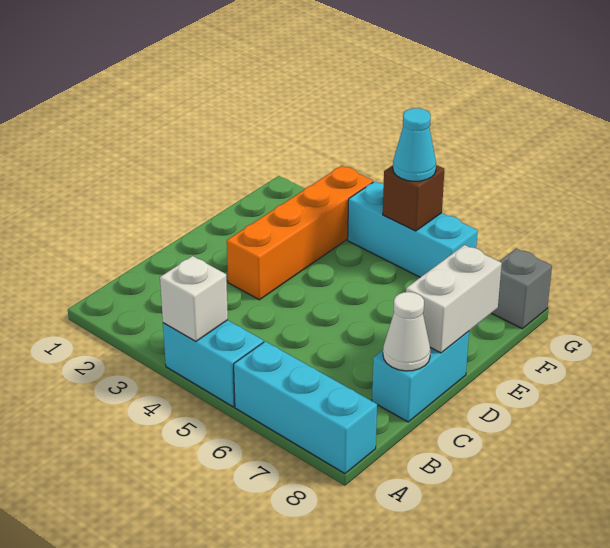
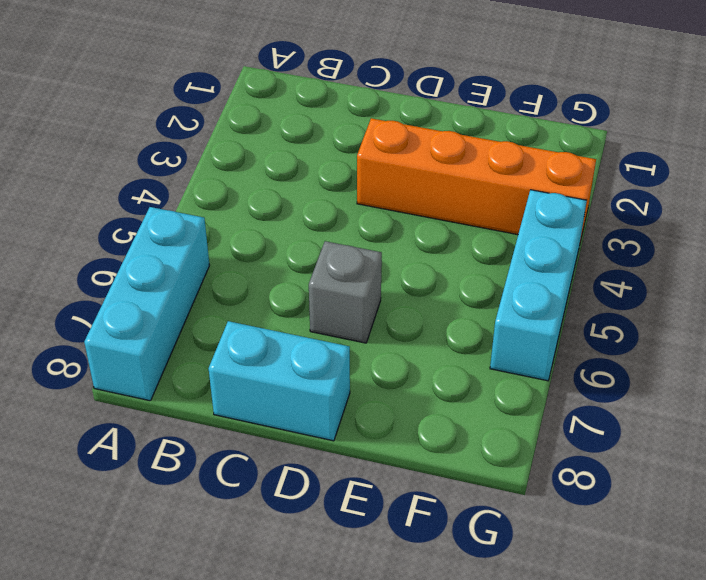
grey brick D6 level 1 -> grey brick G8 level 1
none -> cyan brick A4:A5 level 1
none -> white brick A4 level 2

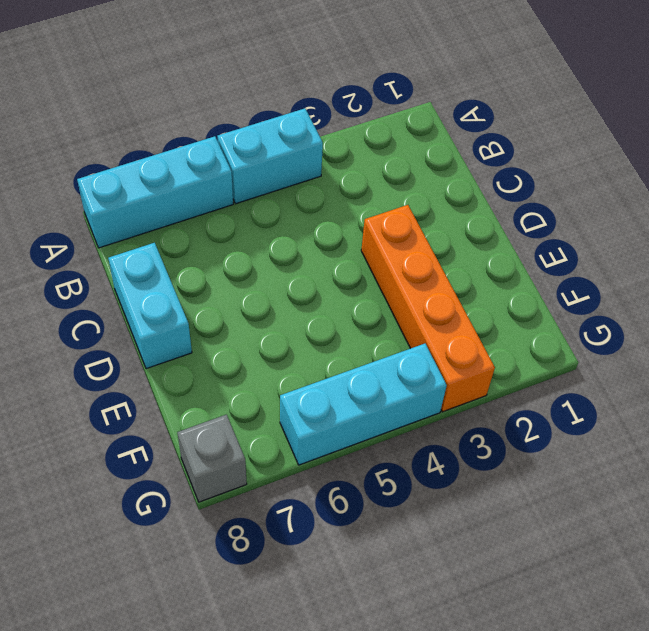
none -> white brick A4 level 2
none -> white cone C8 level 2

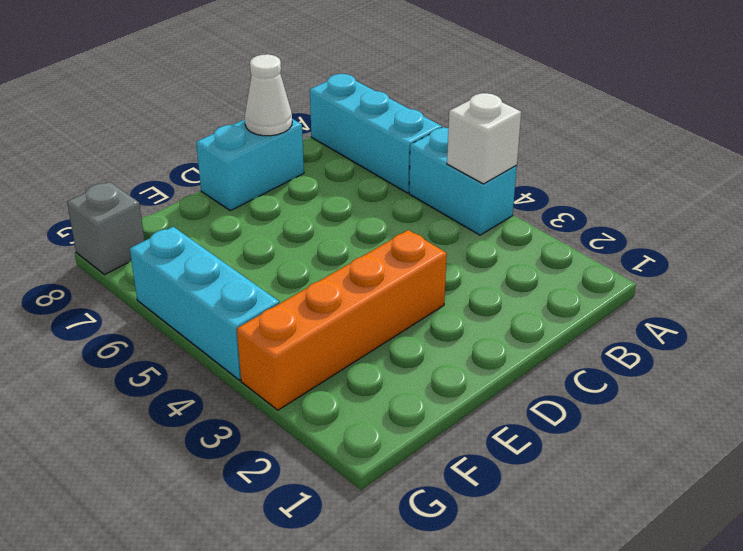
none -> white brick D8:E8 level 2
none -> brown brick G5 level 2

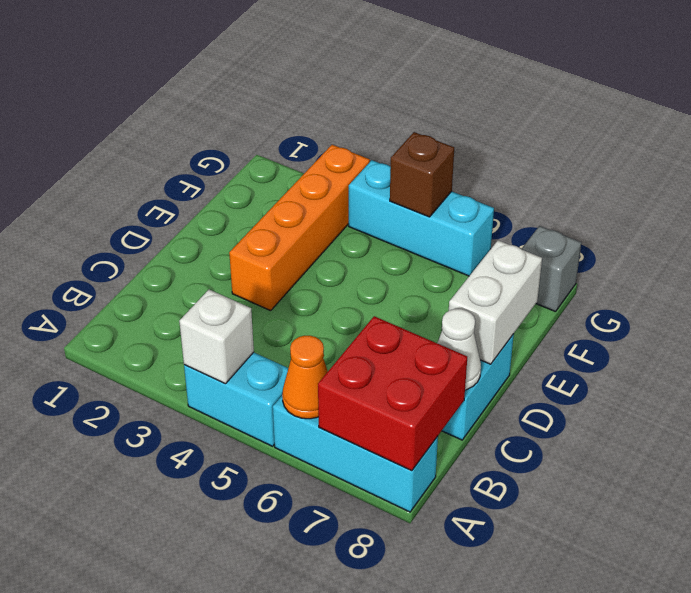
orange cone A6 level 2 -> none
red brick A7:B8 level 2 -> none
none -> cyan cone G5 level 3

